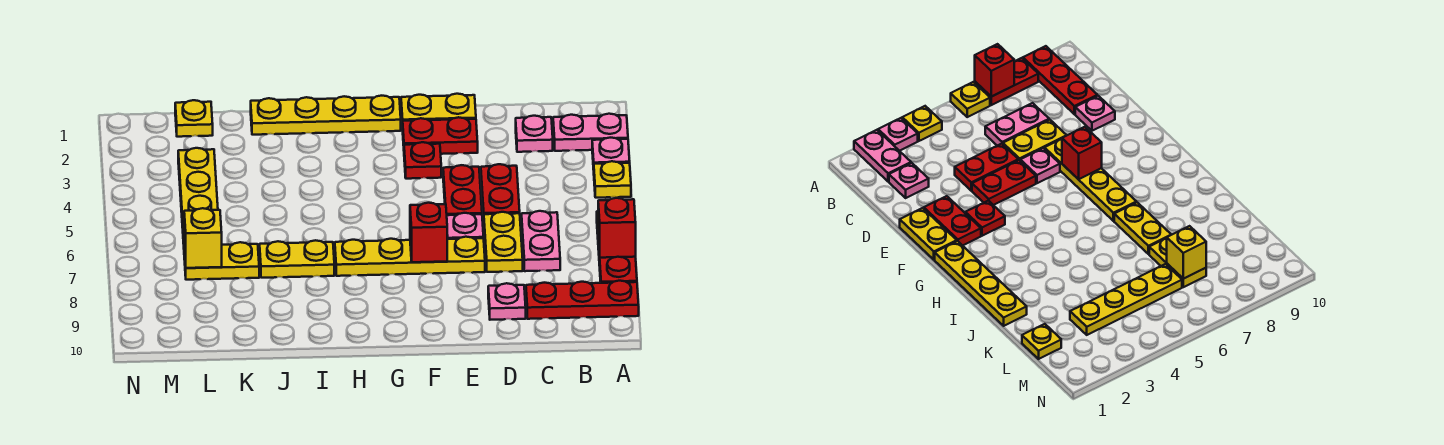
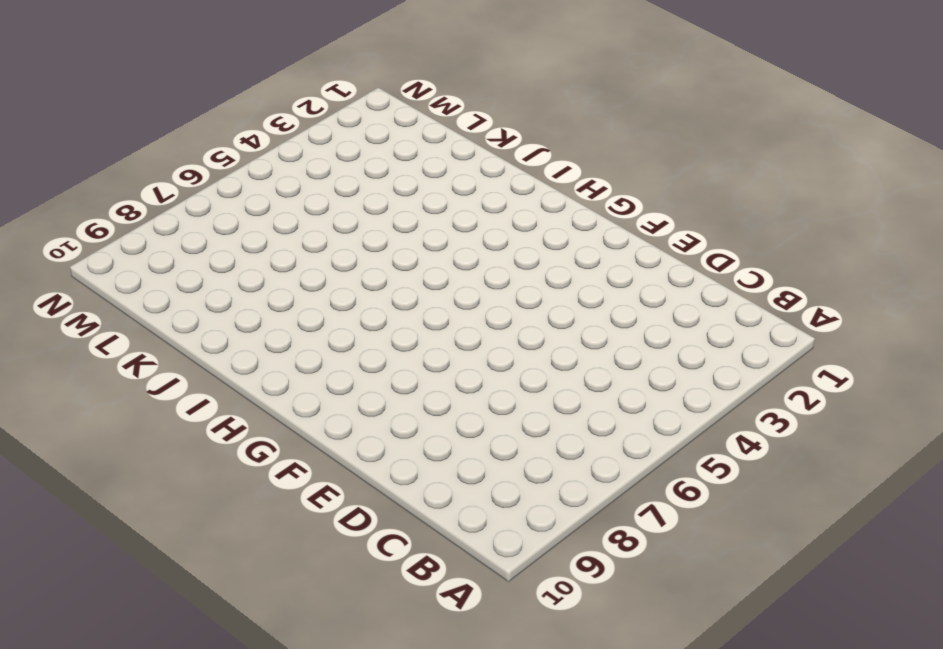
none -> pink plate A2:B2 level 1
none -> pink plate A3 level 1
none -> yellow plate A4 level 1

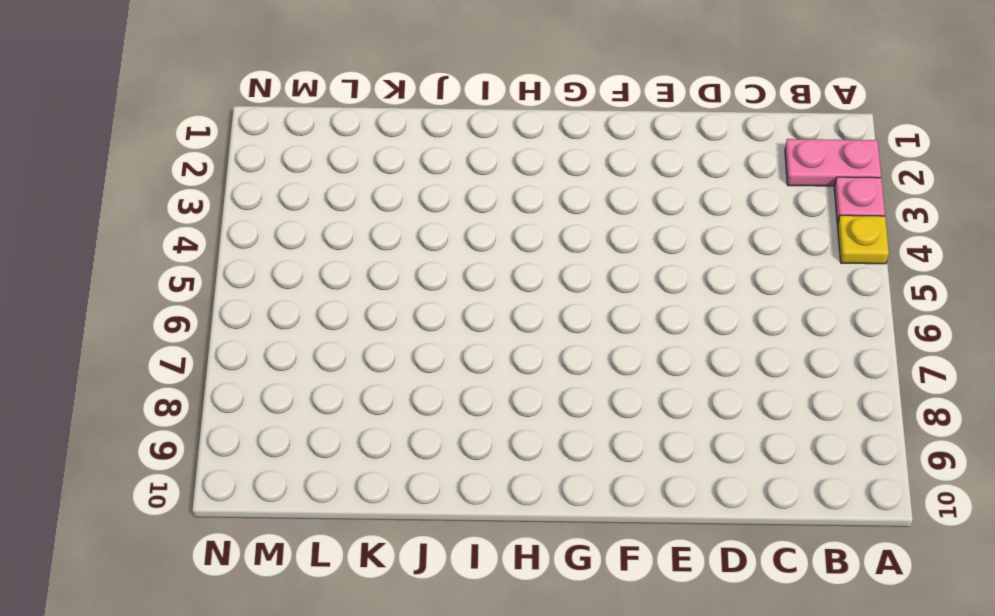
none -> yellow plate A6 level 1
none -> red plate A7:A8 level 1
none -> red plate A9:C9 level 1

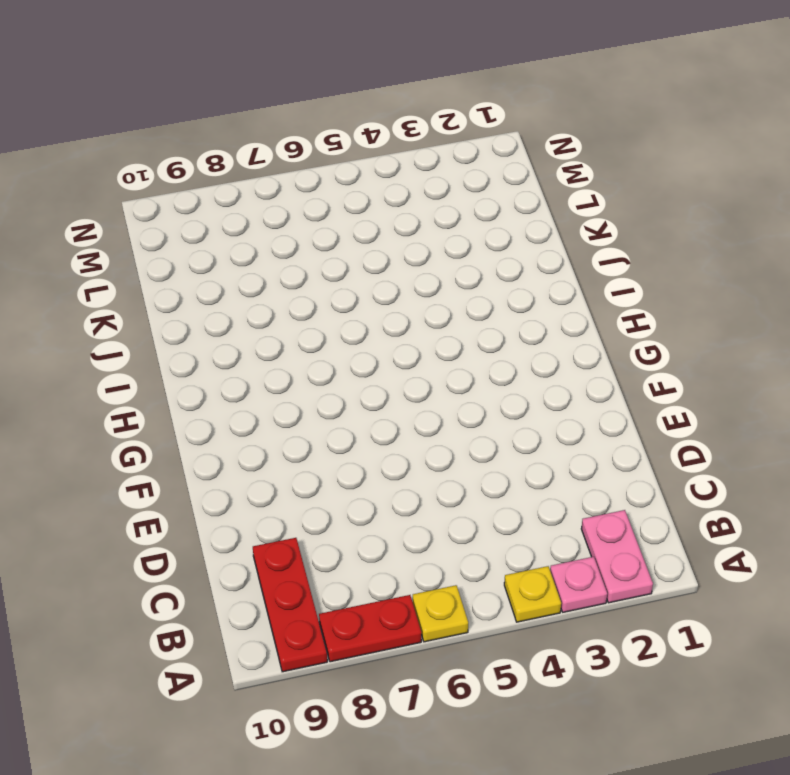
none -> pink plate C2 level 1
none -> pink plate C6:C7 level 1
none -> red plate D4:D5 level 1

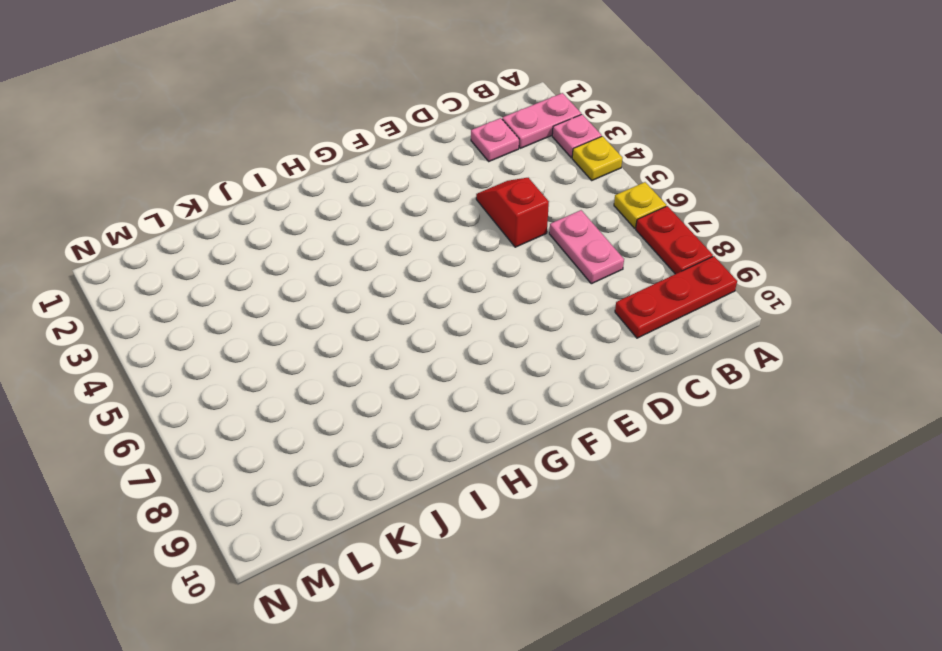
red slope D4:D5 level 1 top 5 -> red plate D4:D5 level 1
none -> yellow plate D6:D7 level 1
none -> pink plate D9 level 1
none -> yellow plate E1:F1 level 1

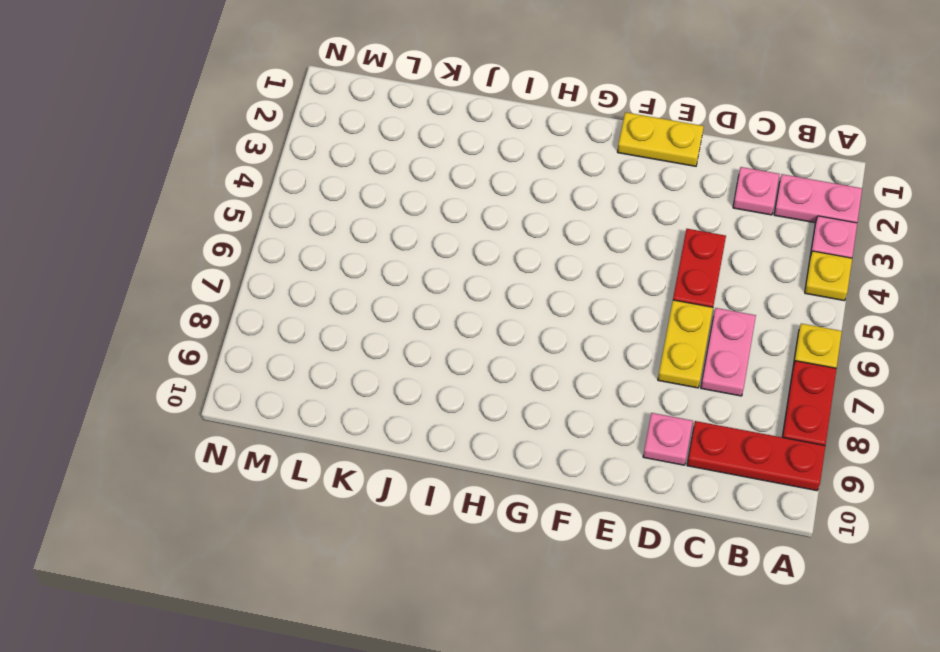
none -> red plate E2:F2 level 1
none -> red plate E4:E5 level 1
none -> pink plate E6 level 1

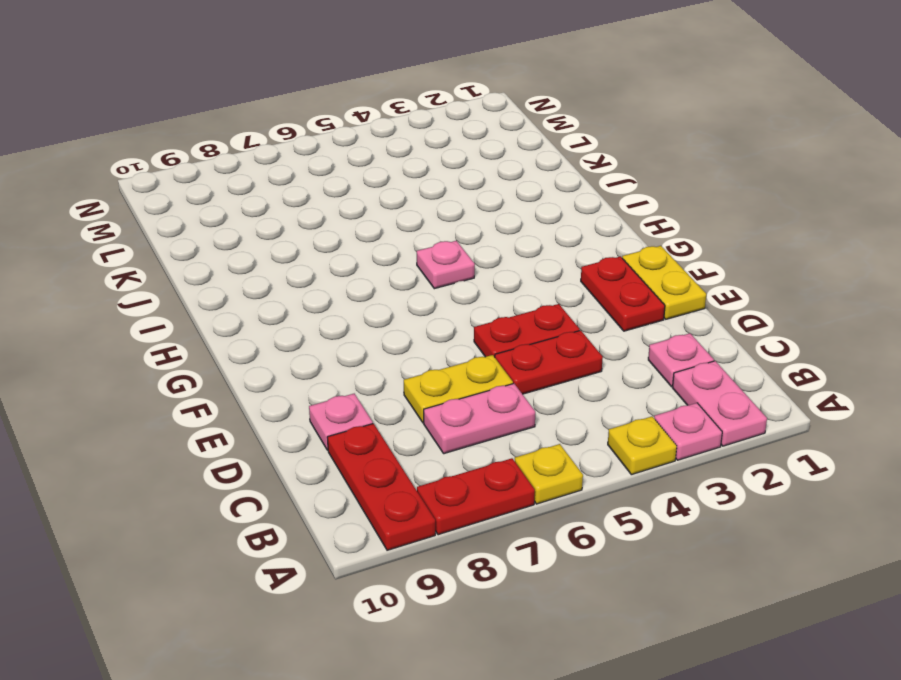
pink plate H5 level 1 -> pink plate E6 level 1
none -> yellow plate E7:H7 level 1
none -> red plate F3 level 1
none -> yellow plate G1:J1 level 1

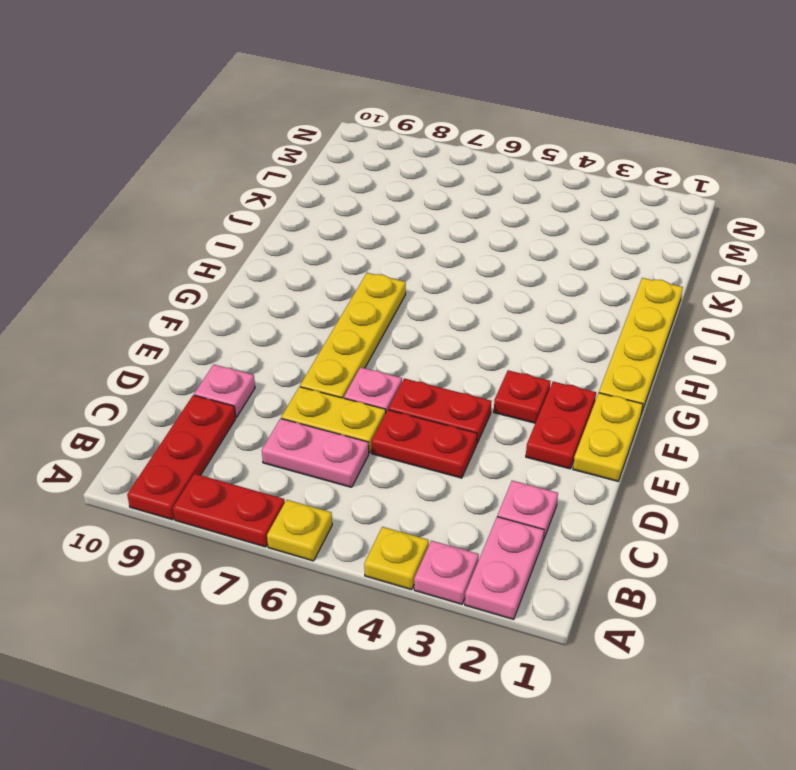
none -> yellow plate I7:J7 level 1
none -> yellow plate K7:L7 level 1
none -> yellow plate L1 level 1

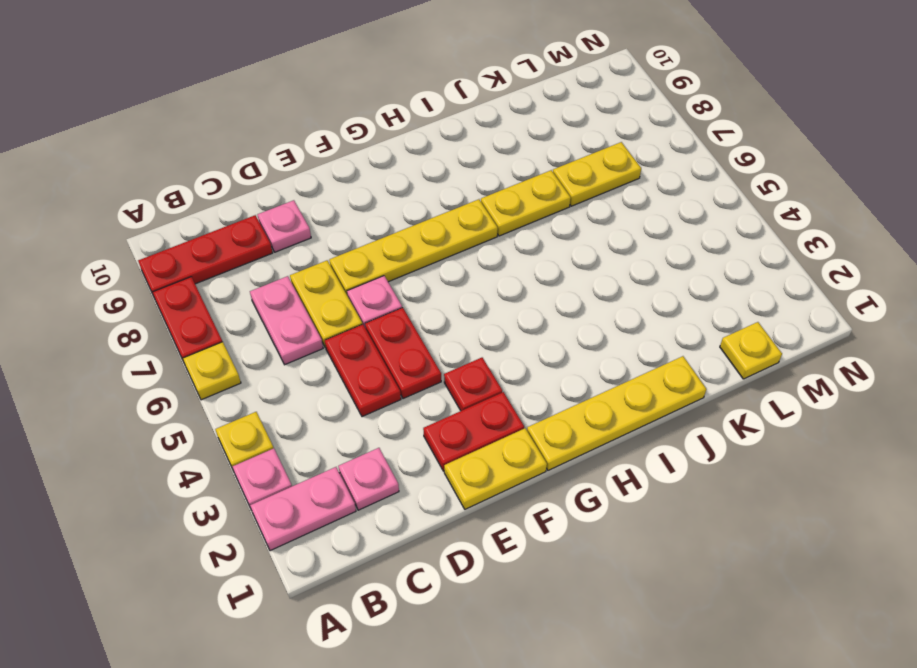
none -> yellow plate L3:L6 level 1
none -> red brick A7 level 2
none -> red brick F7 level 2

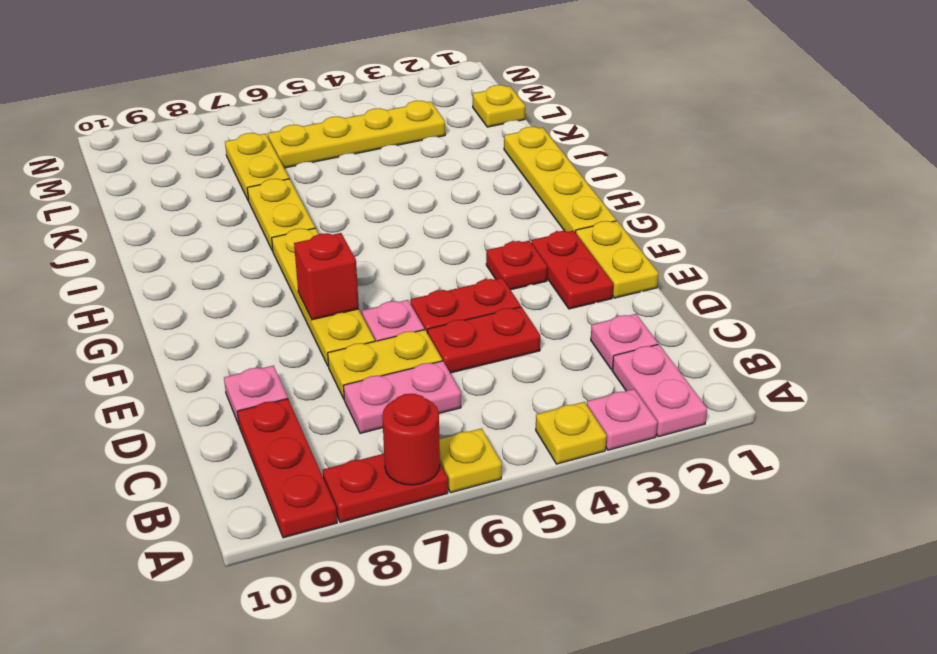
red round brick A7 level 2 -> red brick A7 level 2
none -> yellow brick L7 level 2

